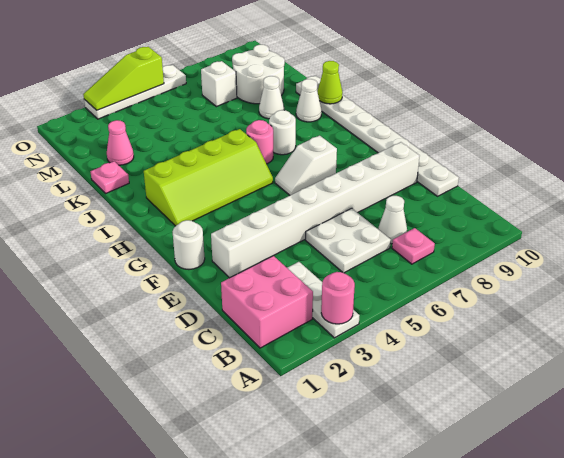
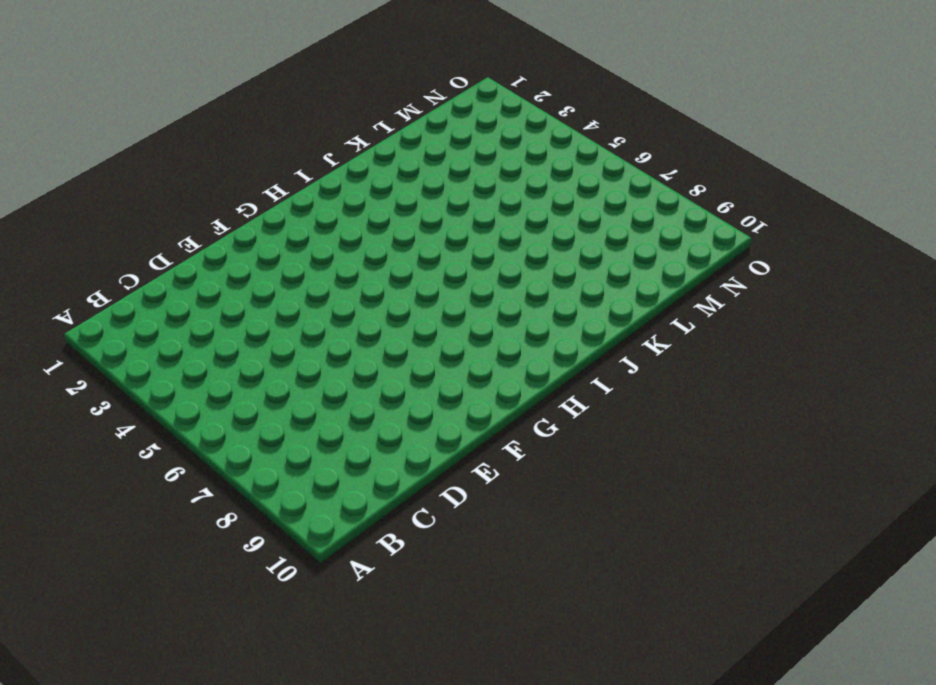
none -> white plate A3:C3 level 1
none -> pink brick B1:C2 level 1
none -> pink plate B7 level 1

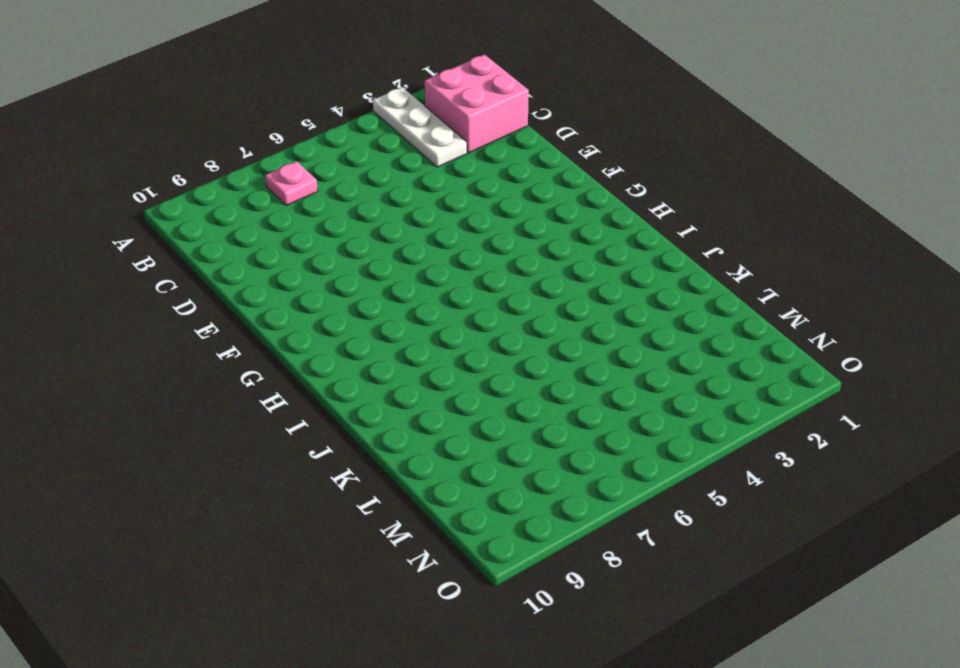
none -> white plate C5:D6 level 1
none -> white cone C7 level 1
none -> white plate D10:K10 level 1

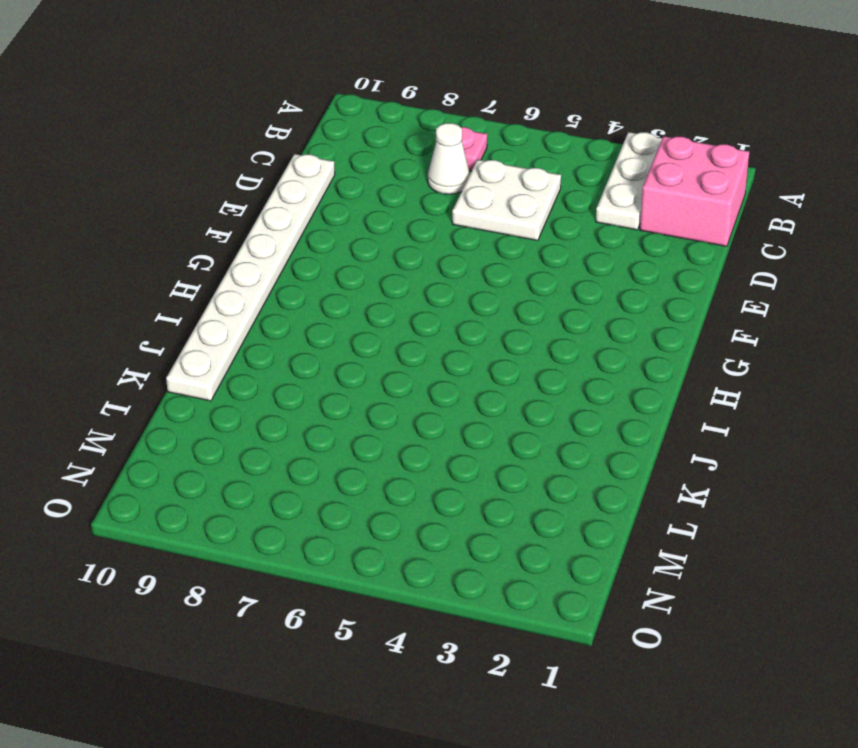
none -> white brick E2:E9 level 1
none -> white round brick F1 level 1
none -> white slope G6:G7 level 1 top 7

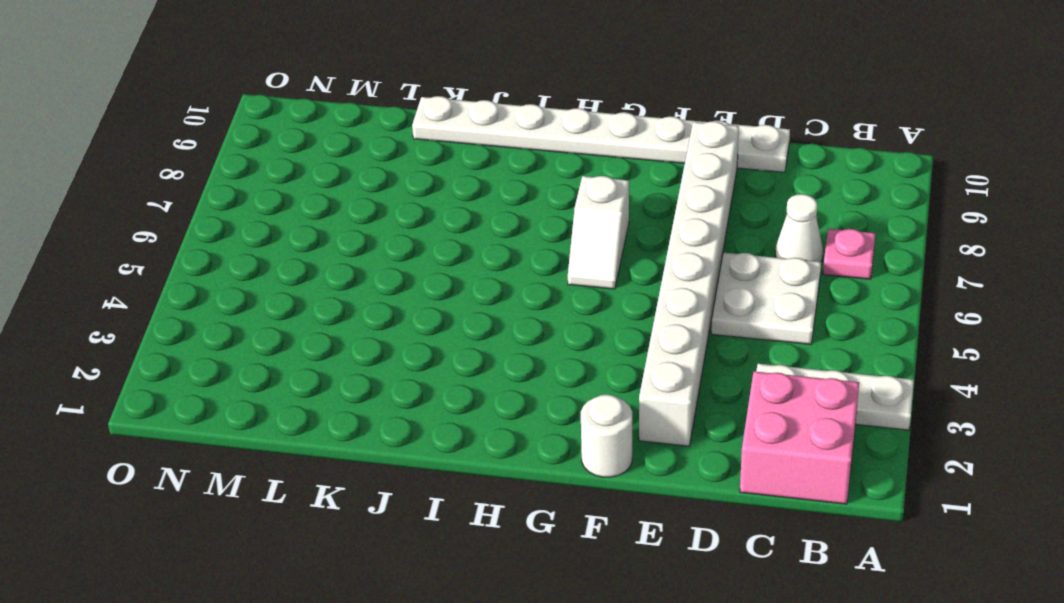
none -> lime slope H2:I5 level 1 top I
none -> pink round brick I6 level 1
none -> white round brick I7 level 1

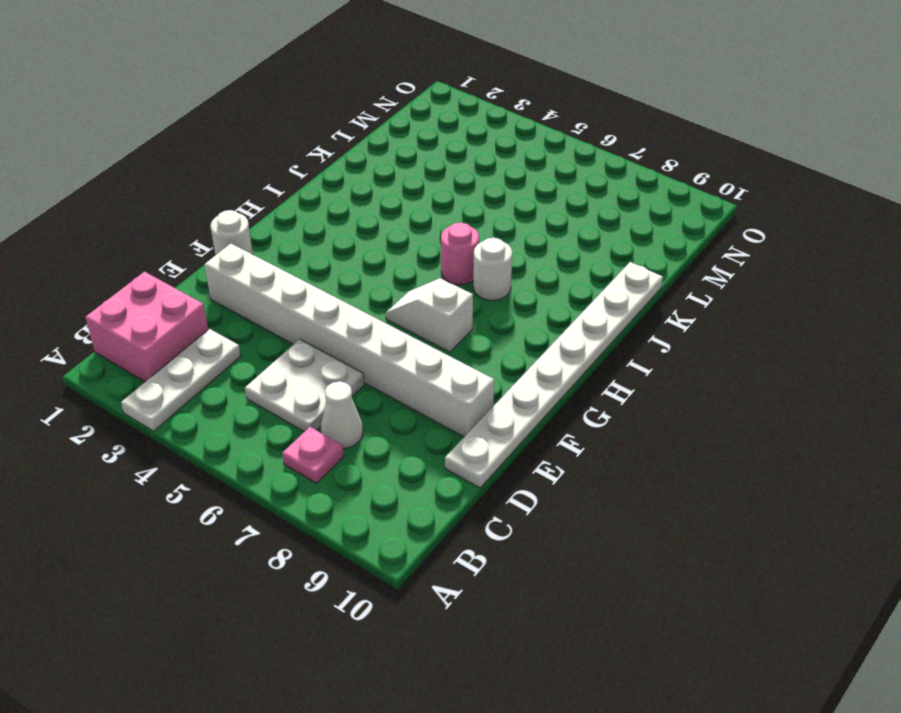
none -> lime slope H2:I5 level 1 top I
none -> white cone J9 level 1
none -> pink plate K1 level 1

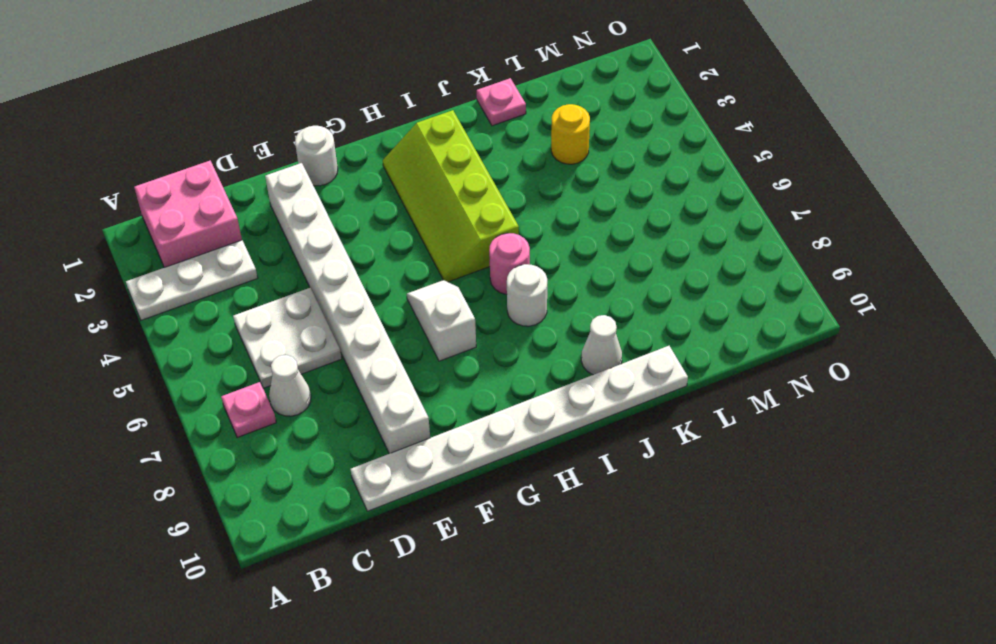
yellow round brick L3 level 1 -> none
none -> white cone K8 level 1
none -> pink cone L2 level 1
none -> white round brick L8:M9 level 1

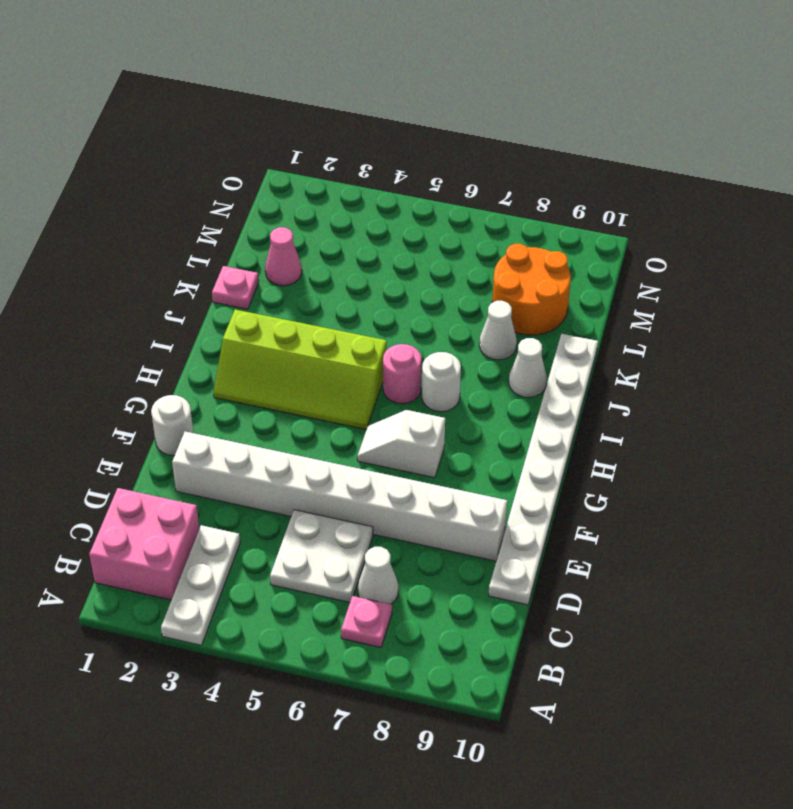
orange round brick L8:M9 level 1 -> white round brick L8:M9 level 1
none -> white brick M7 level 1
none -> white plate O3:O6 level 1
none -> pink round brick A3 level 2

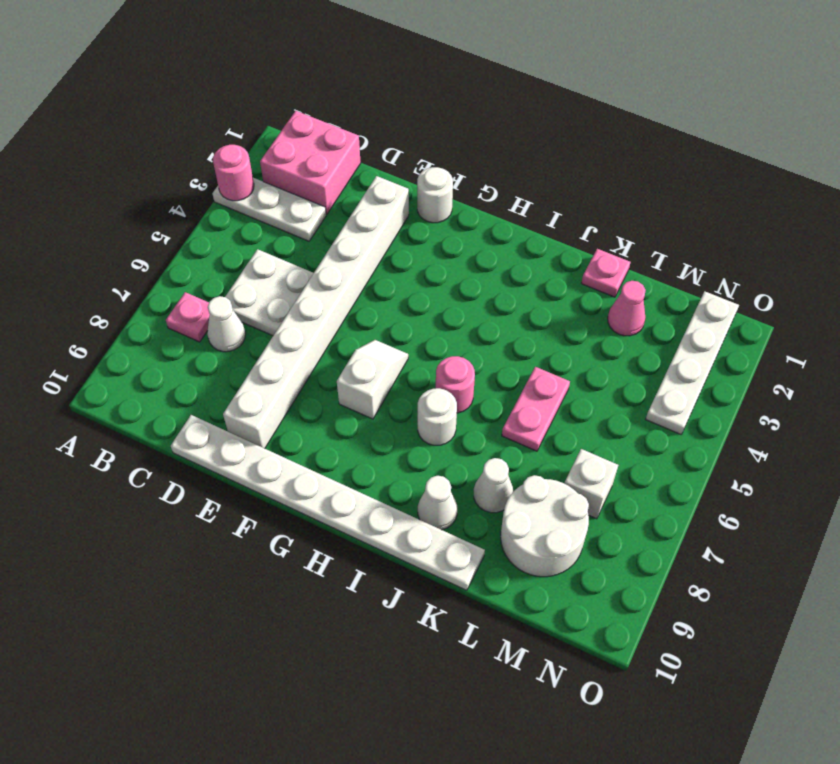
pink plate K5:K6 level 1 -> none
white plate N1:N4 level 1 -> white plate O3:O6 level 1
none -> lime slope H2:I5 level 1 top I
none -> lime cone J10 level 2
none -> lime slope O3:O5 level 2 top 5

